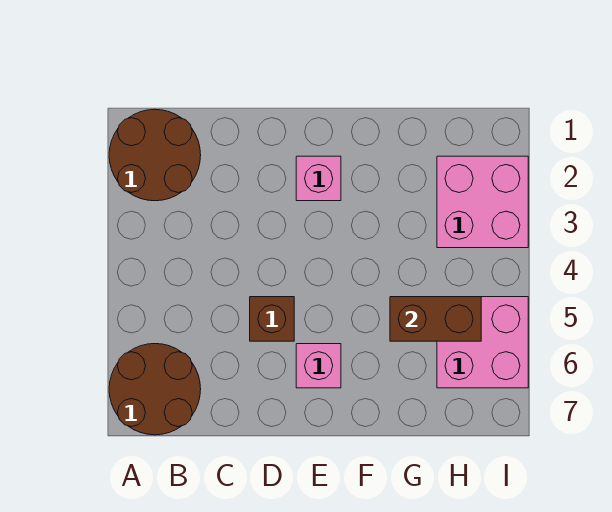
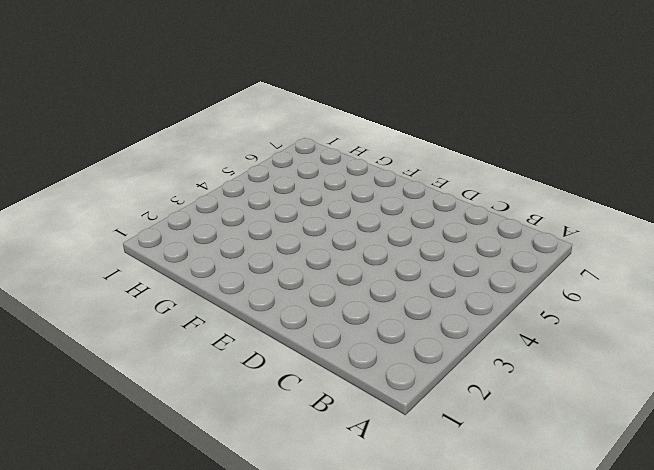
none -> brown round brick A1:B2 level 1
none -> brown round brick A6:B7 level 1

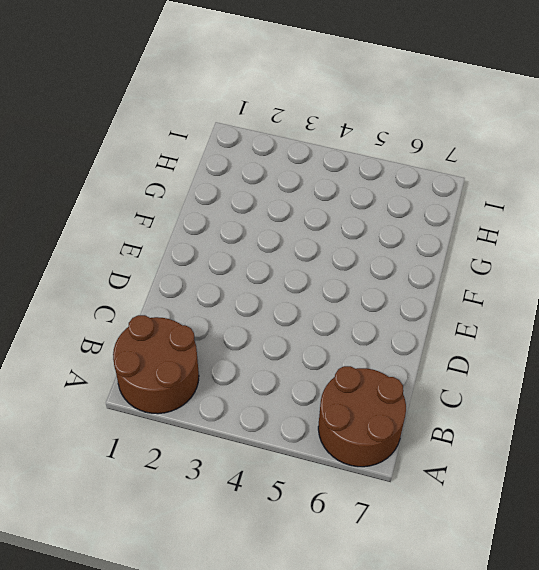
none -> brown brick D5 level 1
none -> pink brick E2 level 1

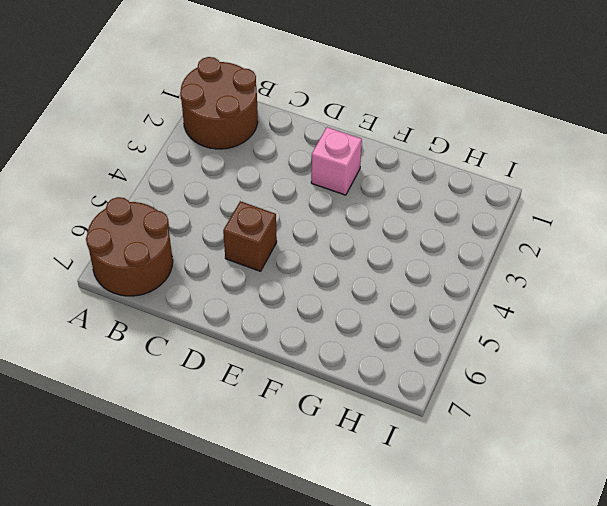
none -> pink brick E6 level 1
none -> pink brick H2:I3 level 1

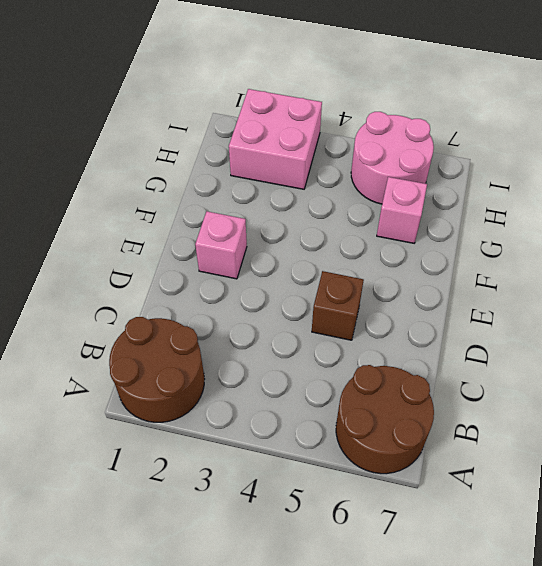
pink brick G6 level 1 -> pink brick E6 level 1
pink round brick H5:I6 level 1 -> pink brick H5:I6 level 1
none -> brown brick G5:H5 level 2

